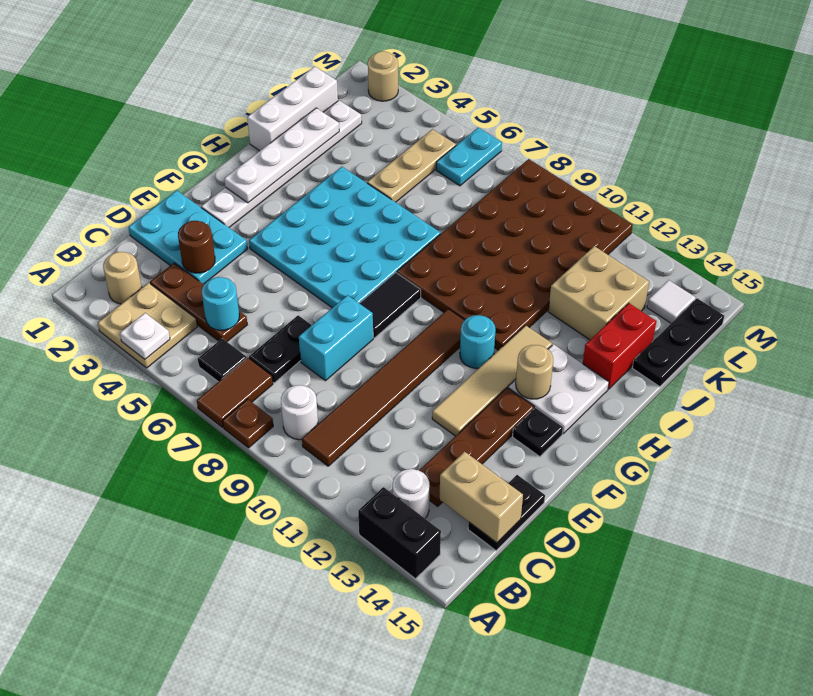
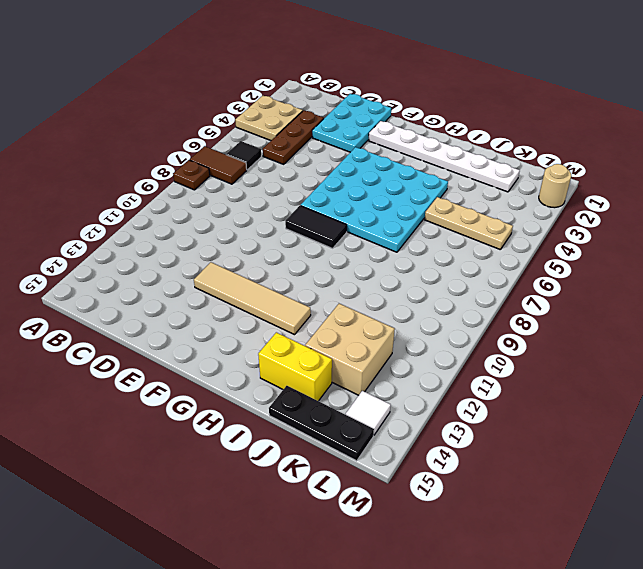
yellow brick I14:J14 level 1 -> red brick I14:J14 level 1
none -> black brick A13:A14 level 1
none -> tan round brick B2 level 1
none -> white round brick B9 level 1
none -> brown tile B10:G10 level 1

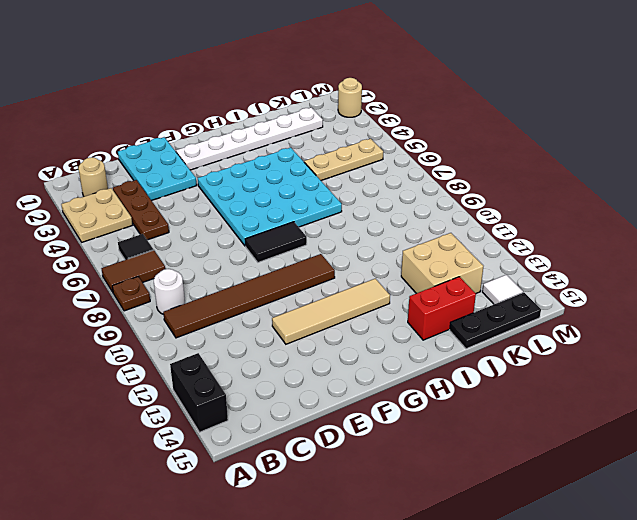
none -> white round brick B13 level 1
none -> black plate C7:D7 level 1
none -> brown plate C13:F13 level 1
none -> black plate C15:D15 level 1

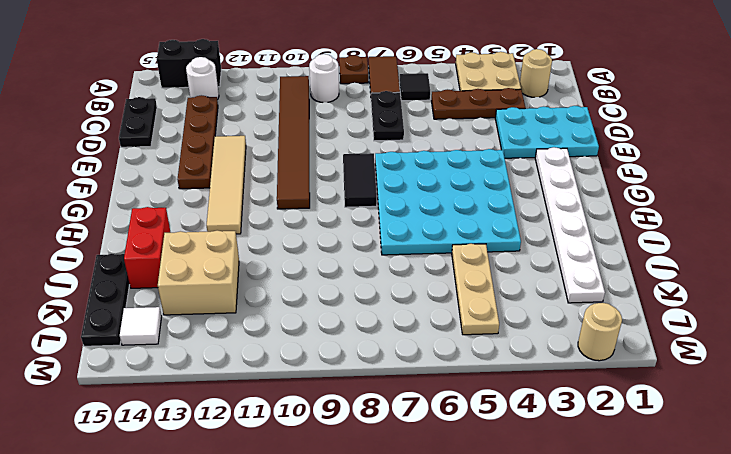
none -> cyan brick D8:E8 level 1
none -> black plate F14 level 1
none -> cyan round brick G11 level 1
none -> white plate G13:H14 level 1

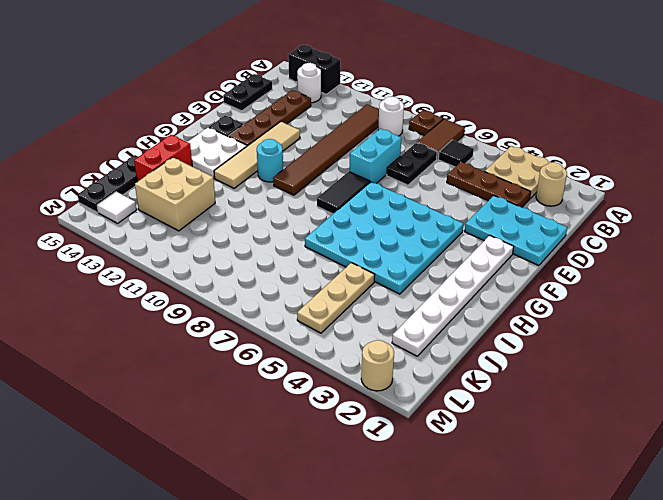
none -> brown plate H8:M11 level 1
none -> white brick I1:K1 level 1
none -> cyan plate L6:M6 level 1
none -> white plate A4 level 2

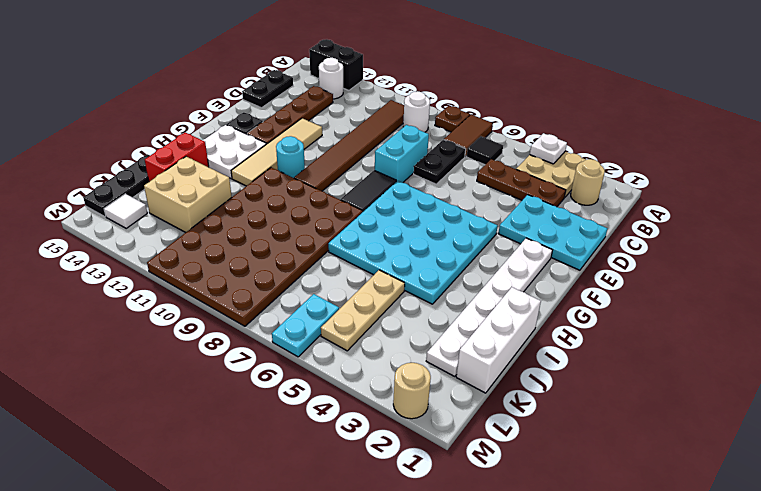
none -> cyan round brick C5 level 2
none -> tan brick C14:C15 level 2
none -> brown round brick D3 level 2
none -> white plate G2:J2 level 2

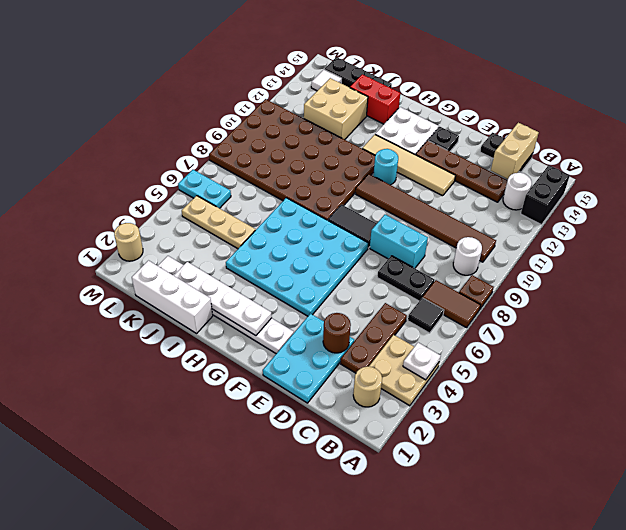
none -> cyan round brick C5 level 2
none -> tan round brick G13 level 2

